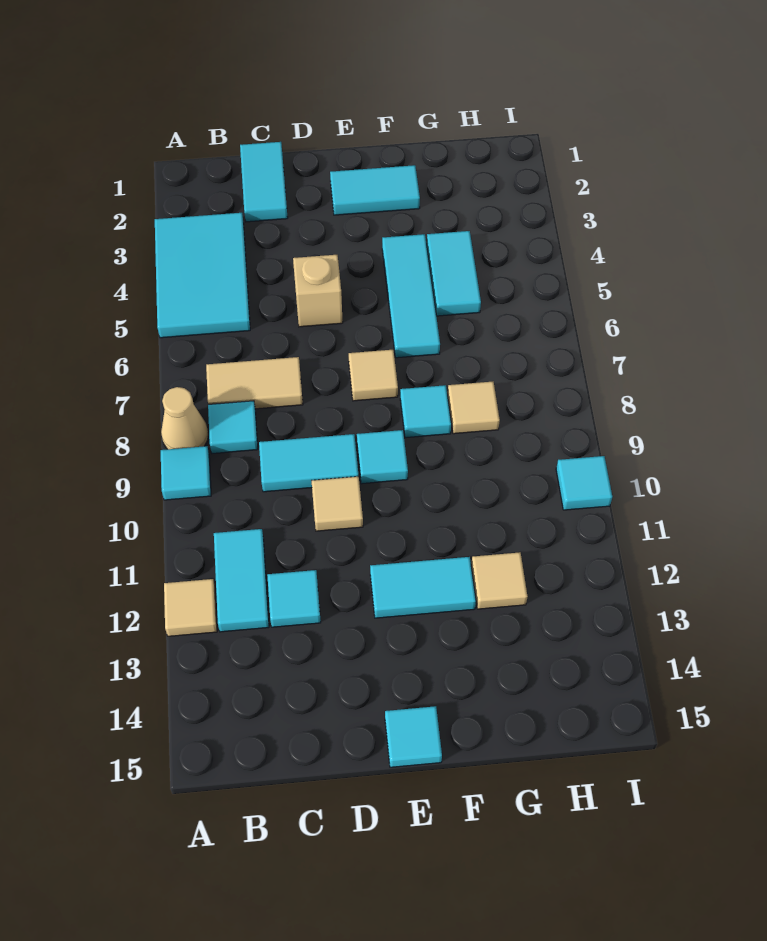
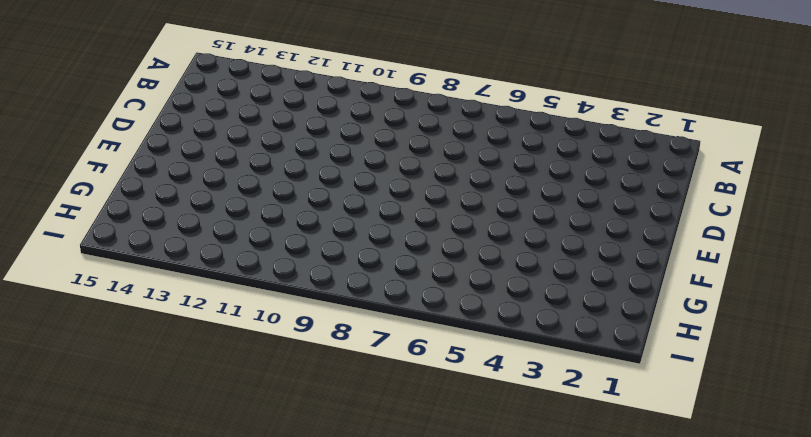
none -> cyan tile A3:B5 level 1
none -> tan cone A8 level 1
none -> cyan tile A9 level 1

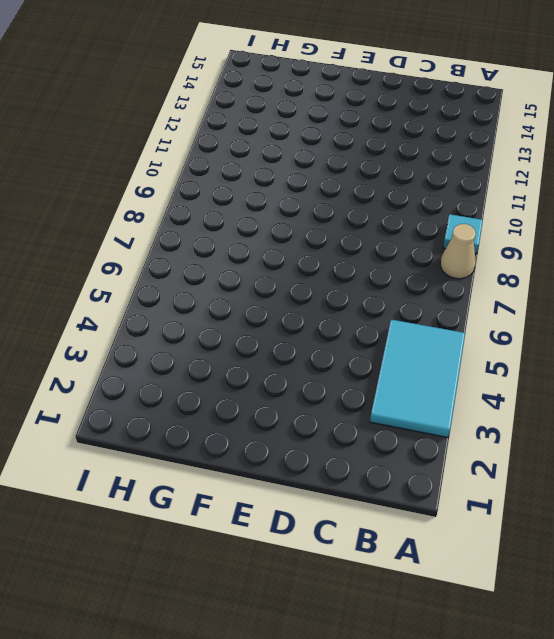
none -> tan tile A12 level 1
none -> tan tile B7:C7 level 1
none -> cyan tile B8 level 1

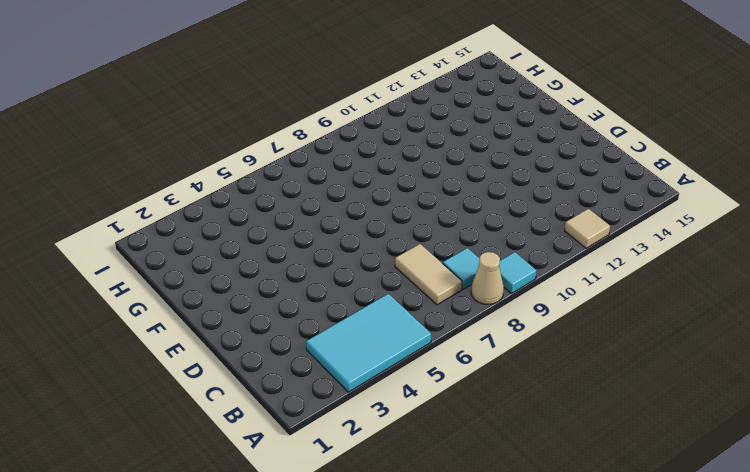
none -> cyan tile B11:B12 level 1
none -> cyan tile C1:C2 level 1
none -> cyan tile C9:D9 level 1

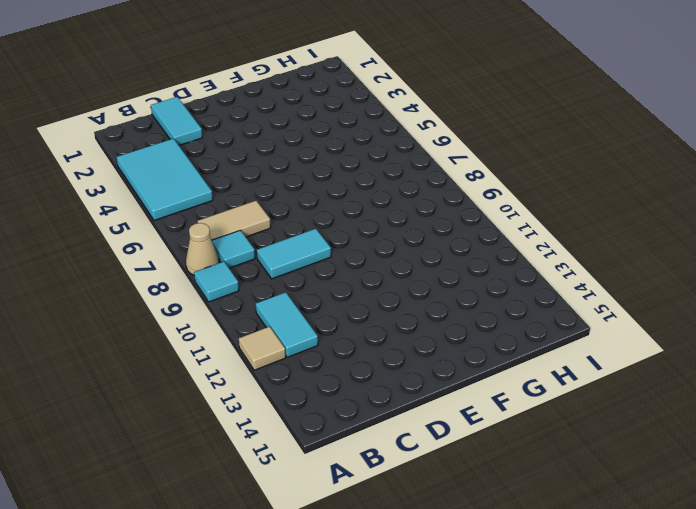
none -> cyan tile C12 level 1
none -> tan brick D5 level 1
none -> tan tile D10 level 1

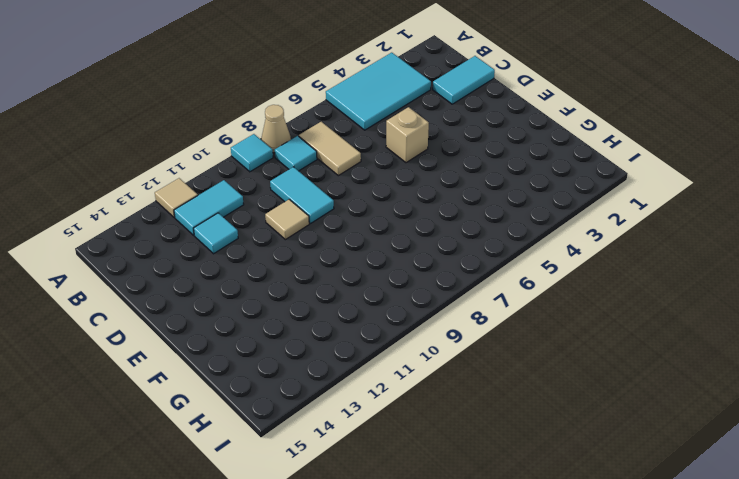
none -> cyan tile E2:F2 level 1
none -> tan tile E7 level 1
none -> cyan tile E9 level 1

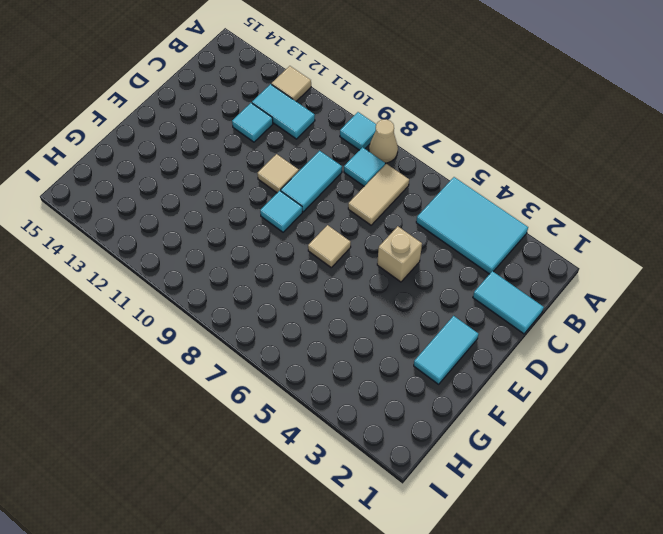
none -> cyan tile E12:F12 level 1
none -> cyan tile E15 level 1
none -> cyan tile F4:F6 level 1

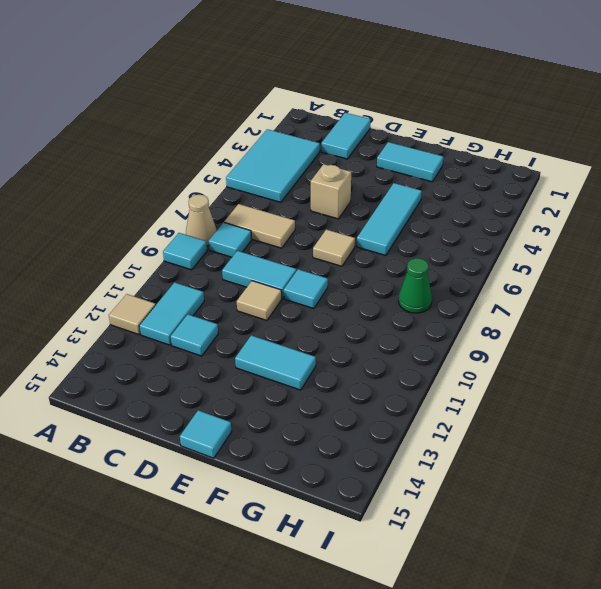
green cone H8 level 1 -> none
none -> cyan tile F8 level 1
none -> cyan tile G4:G5 level 1
none -> tan tile G8 level 1

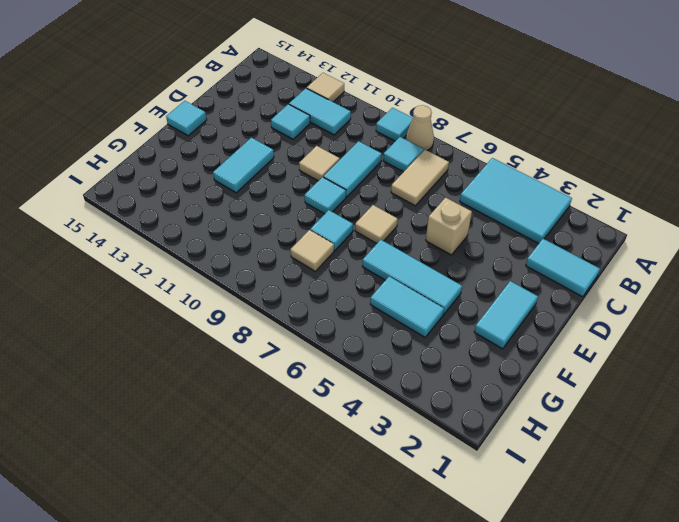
none -> tan tile G12 level 1
none -> cyan tile I10 level 1

